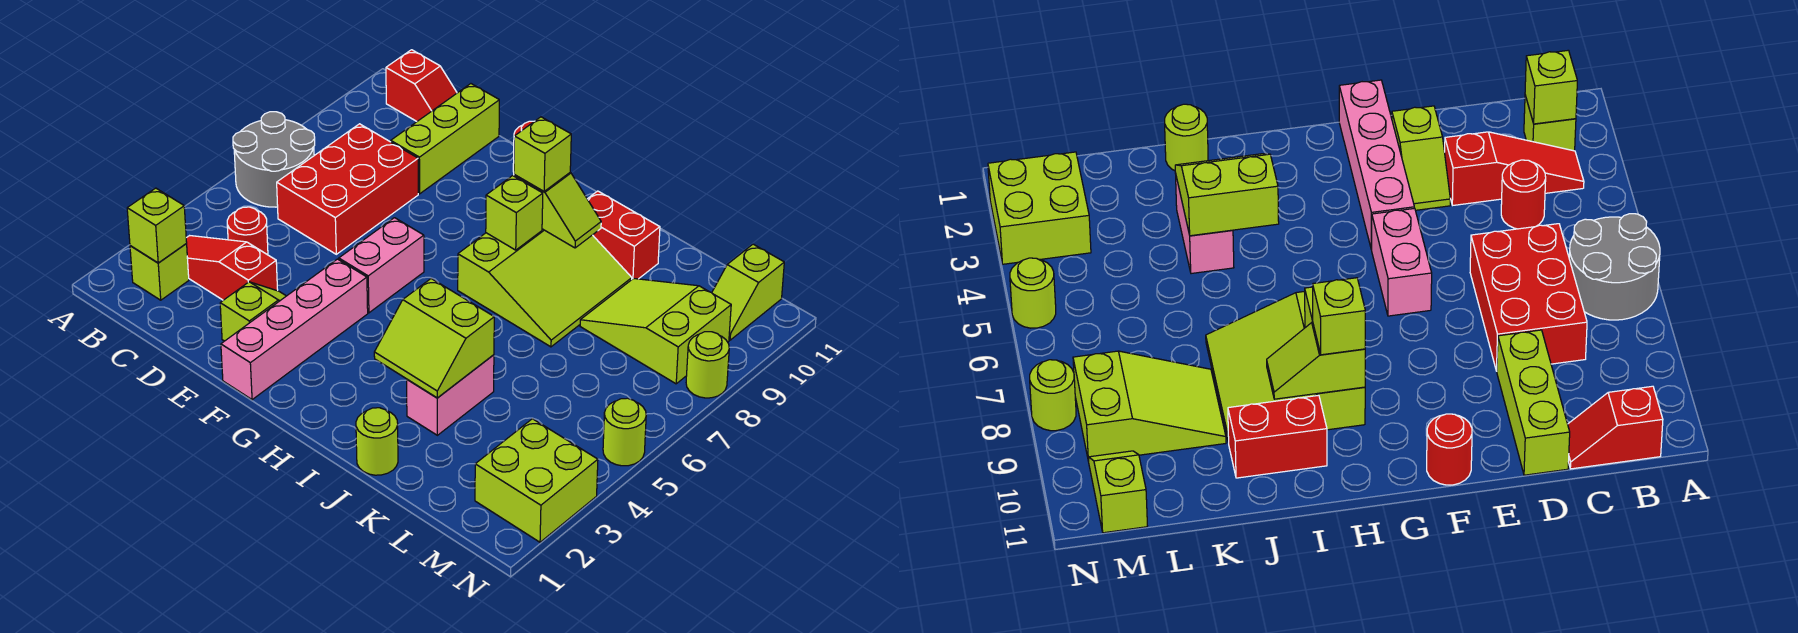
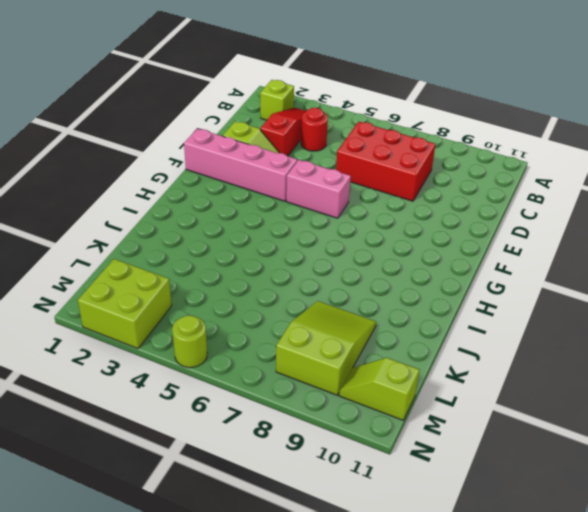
none -> grey round brick A6:B7 level 1
none -> red slope B11:C11 level 1 top B
none -> lime brick D9:D11 level 1

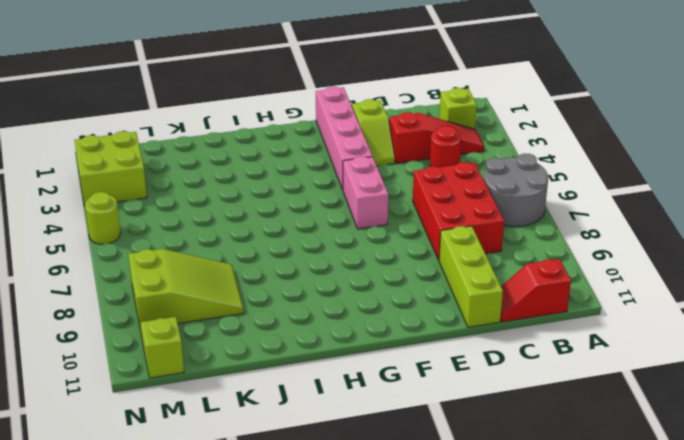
none -> red round brick F11 level 1
none -> lime slope H7:J9 level 1 top H
none -> red brick I10:J10 level 1

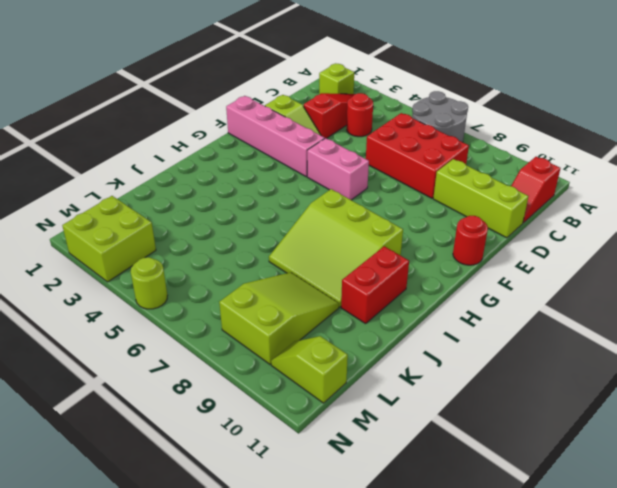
none -> lime round brick J1 level 1
none -> pink brick J3:J4 level 1
none -> lime round brick N8 level 1

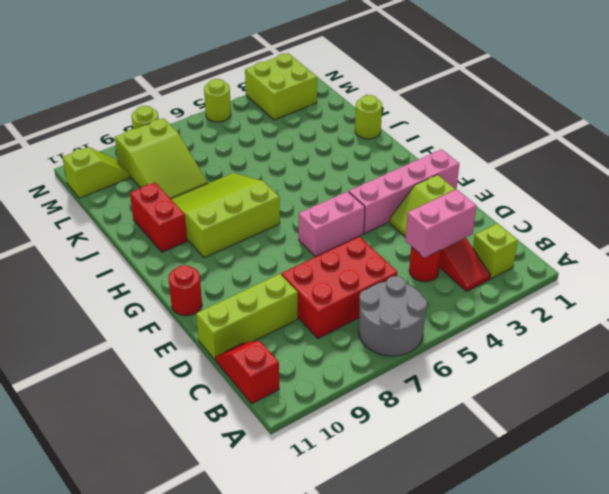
pink brick C3:C4 level 2 -> pink brick J3:J4 level 1
none -> lime brick B2 level 2
none -> lime brick H8 level 2
none -> lime slope H9:I9 level 2 top H

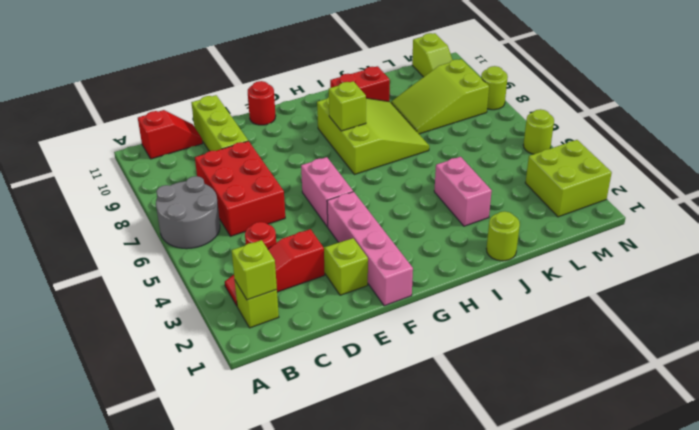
none -> lime slope H9:I9 level 2 top H
none -> lime slope I3:J4 level 2 top 4
none -> lime brick H9 level 3

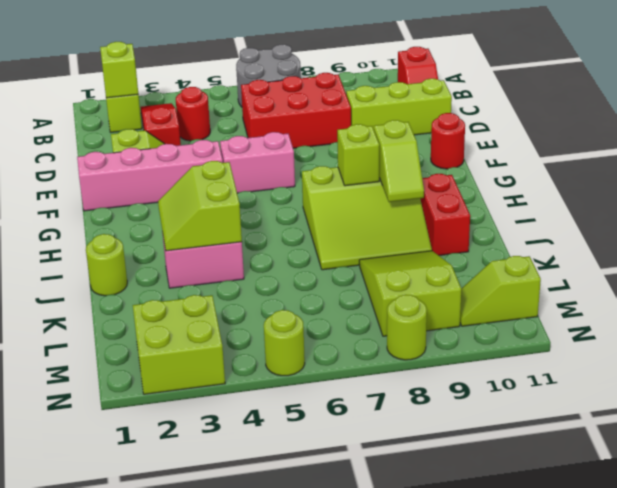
none -> lime brick H9 level 3

